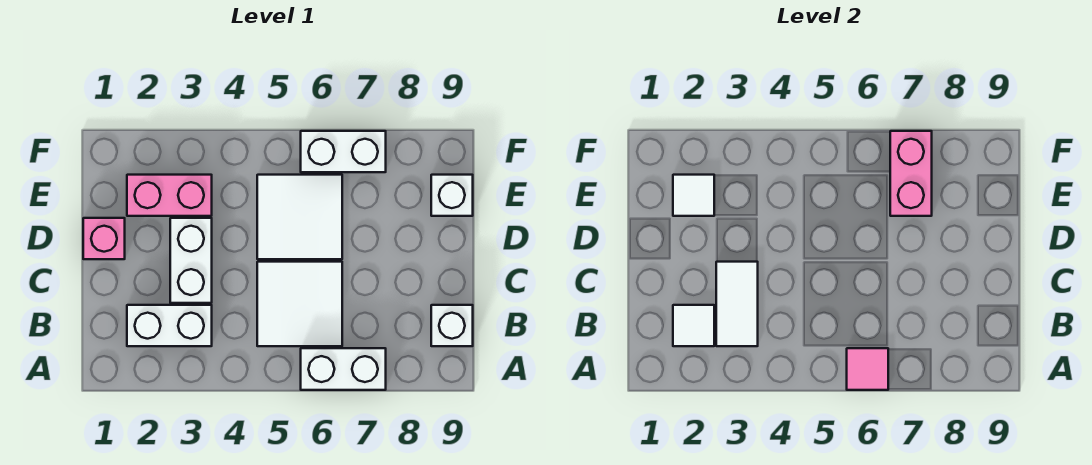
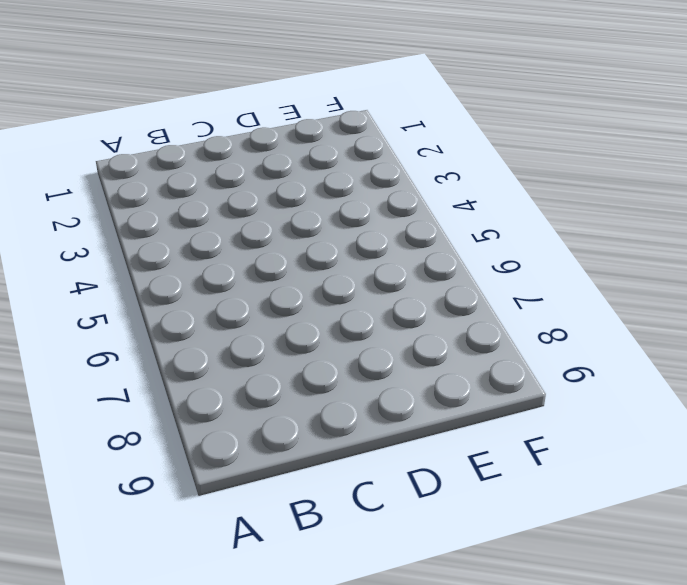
none -> white brick A6:A7 level 1
none -> white brick B2:B3 level 1
none -> white tile B5:C6 level 1

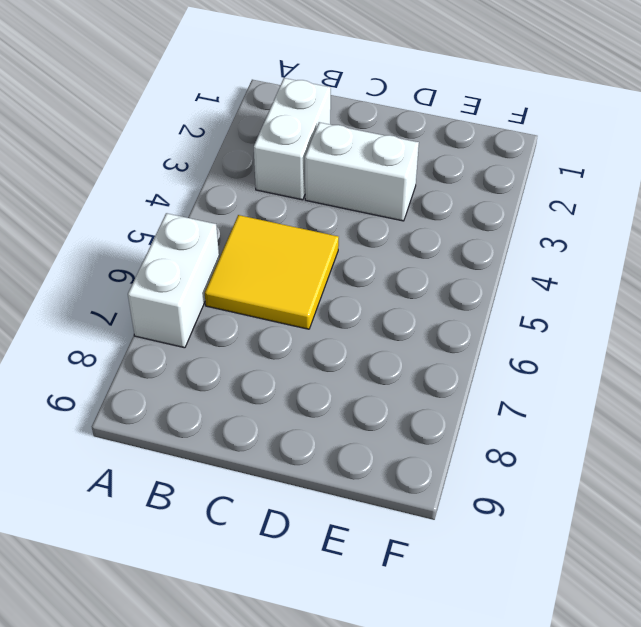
yellow tile B5:C6 level 1 -> white tile B5:C6 level 1
none -> white brick B9 level 1
none -> pink brick D1 level 1
none -> white tile D5:E6 level 1

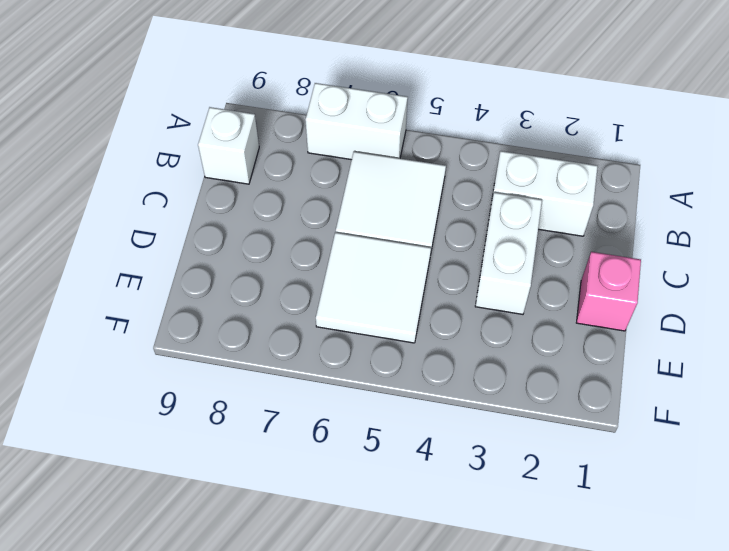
none -> pink brick E2:E3 level 1
none -> white brick E9 level 1
none -> white brick F6:F7 level 1

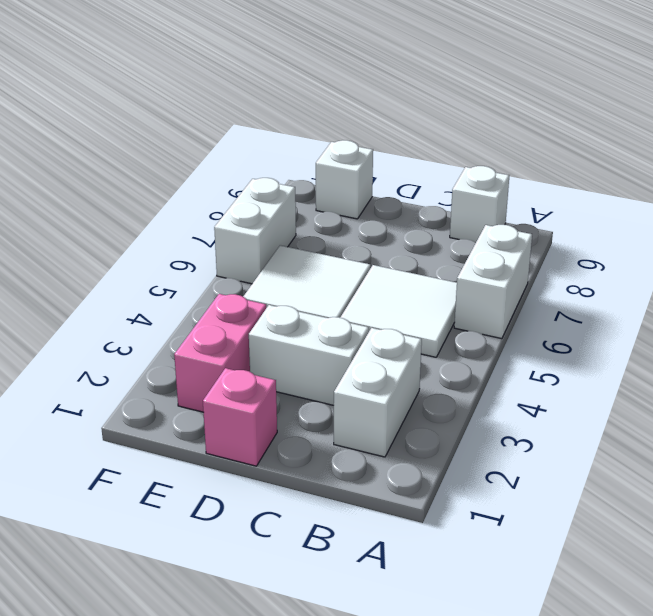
none -> pink tile A6 level 2
none -> white tile B2 level 2
none -> white tile B3:C3 level 2

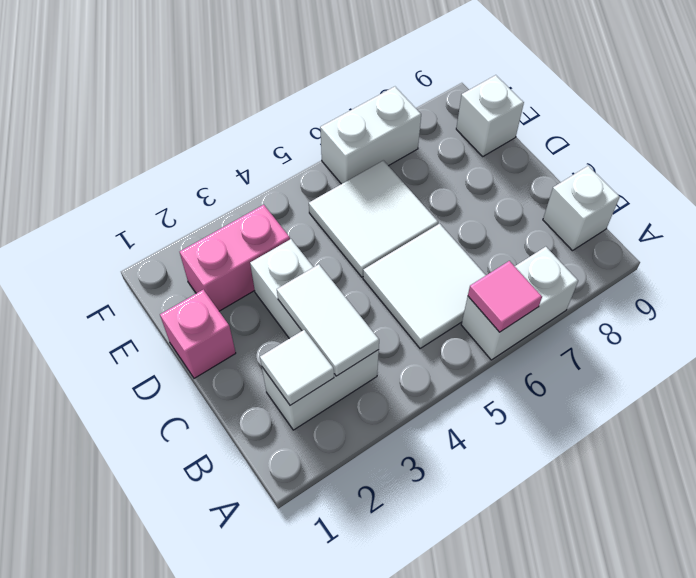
none -> white tile E2 level 2
none -> pink brick E7:F7 level 2

